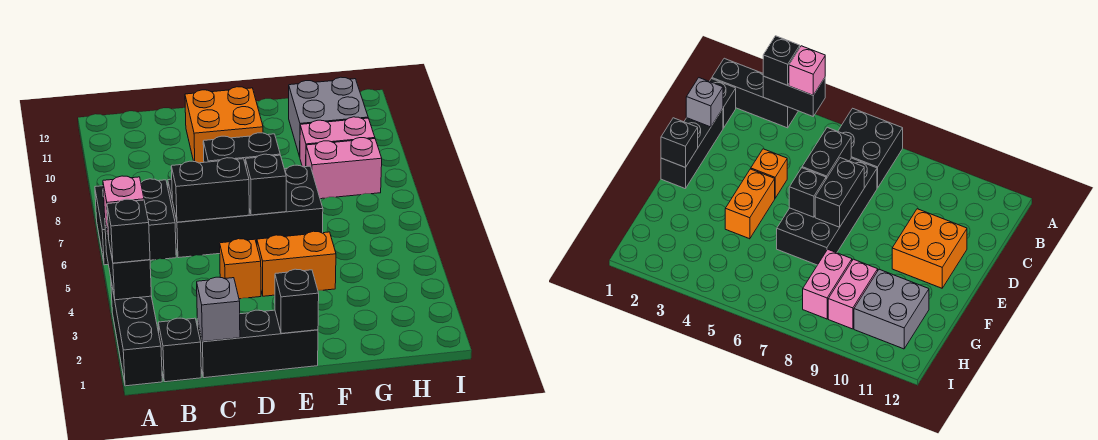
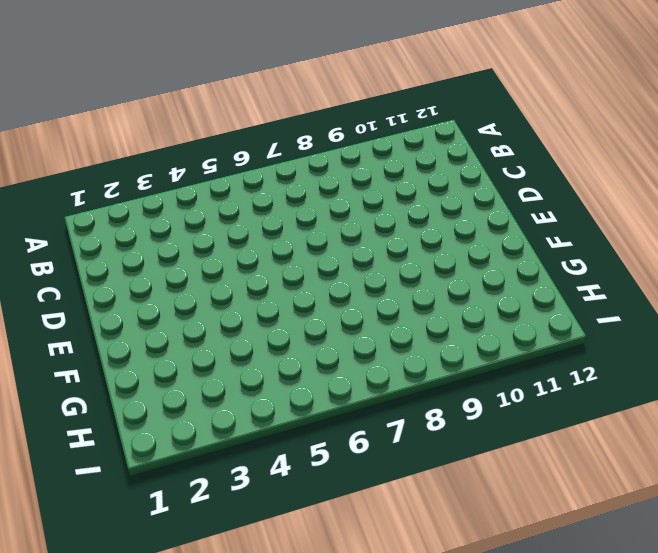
none -> black brick A1:A3 level 1
none -> black brick A6:B7 level 1
none -> black brick B1 level 1

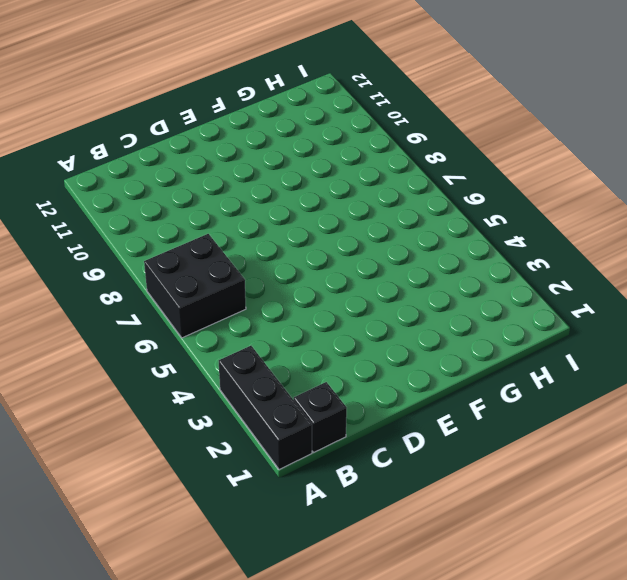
none -> black brick C1:E1 level 1
none -> black brick C6:F7 level 1
none -> orange brick D4 level 1

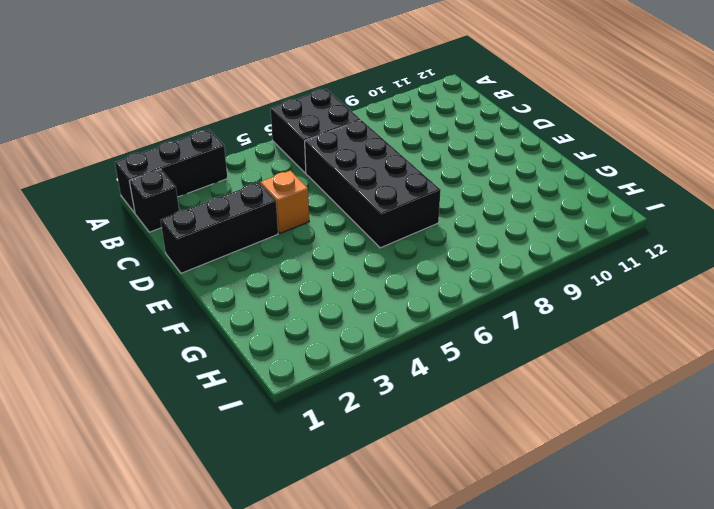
black brick D1:D3 level 1 -> black brick C1:E1 level 1
none -> orange brick D10:E11 level 1
none -> orange brick E4:F4 level 1
none -> pink brick G8:H8 level 1

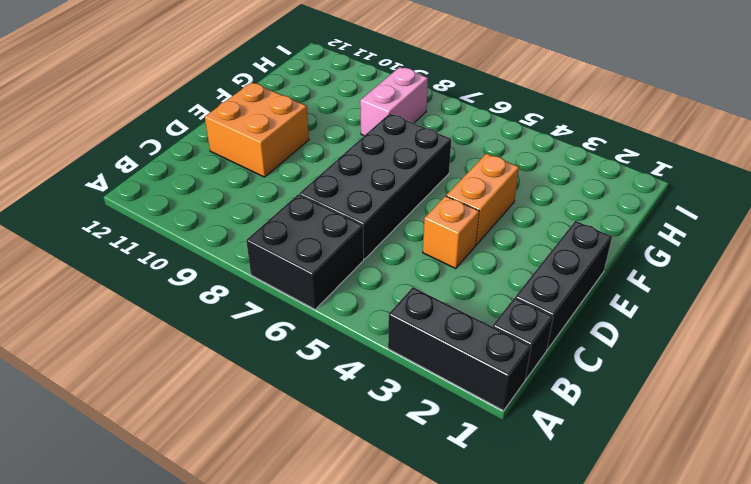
none -> pink brick G9:H9 level 1
none -> grey brick G10:H11 level 1
none -> black brick A3:A4 level 2

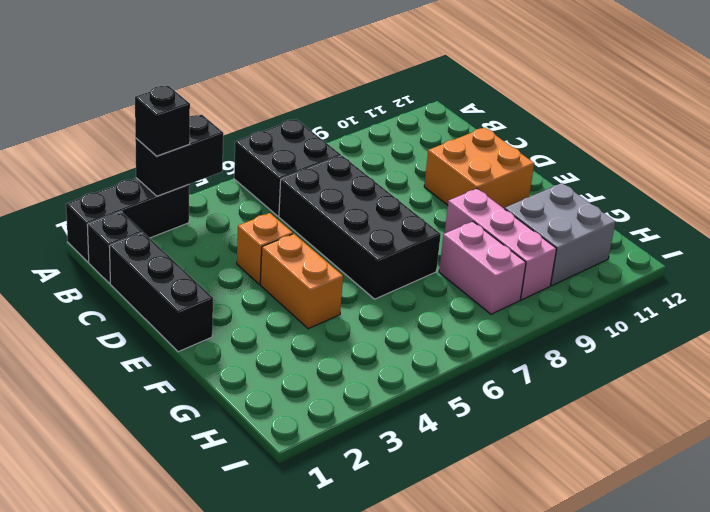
pink brick F9:H9 level 1 -> pink brick G9:H9 level 1
none -> grey brick C1 level 2
none -> black brick C6:D6 level 2
none -> black brick D7:E7 level 2

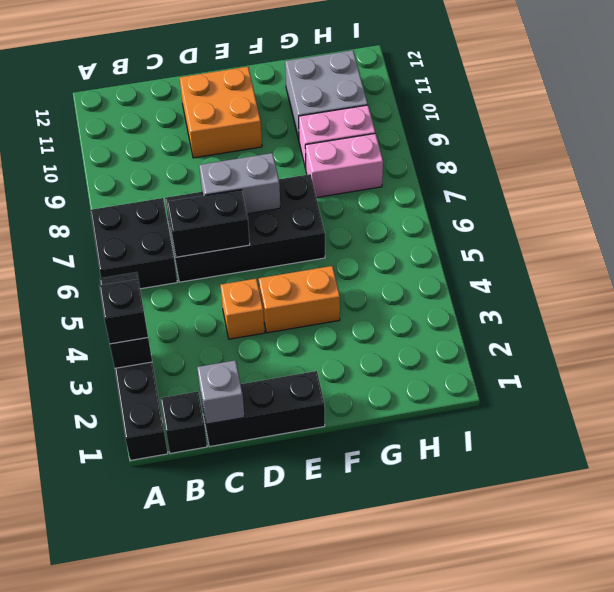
grey brick D7:E7 level 2 -> black brick D7:E7 level 2
none -> black brick E1 level 2
none -> black brick E6 level 2
none -> pink brick A4 level 3

